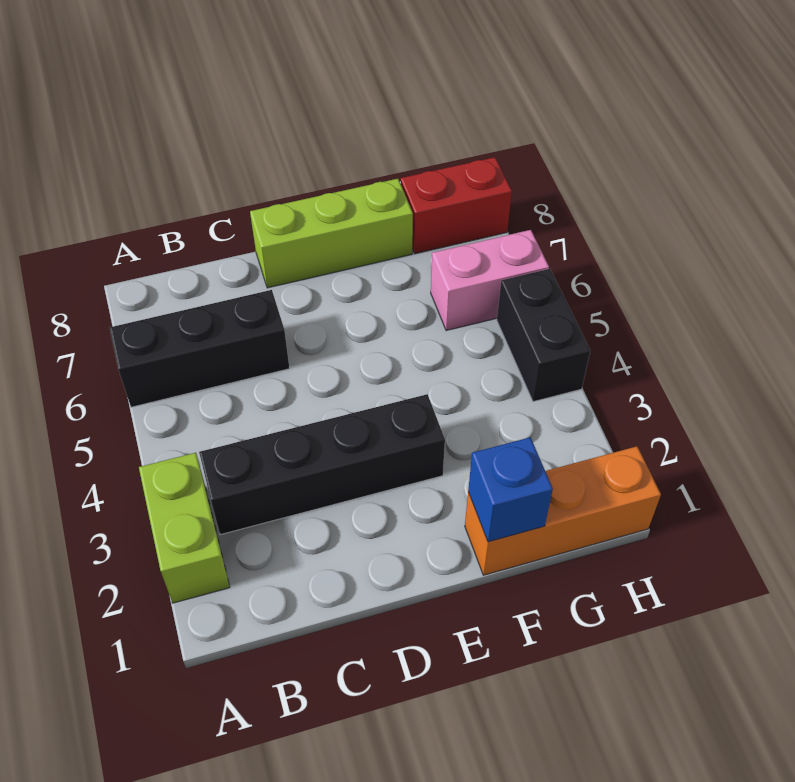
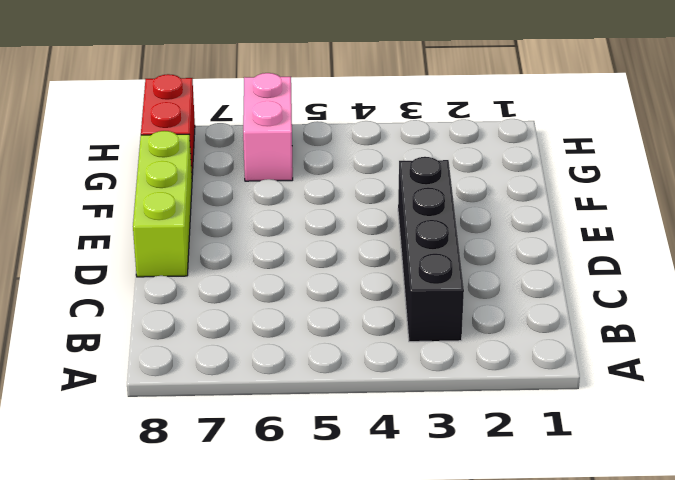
none -> lime brick A2:A3 level 1
none -> black brick A6:C6 level 1

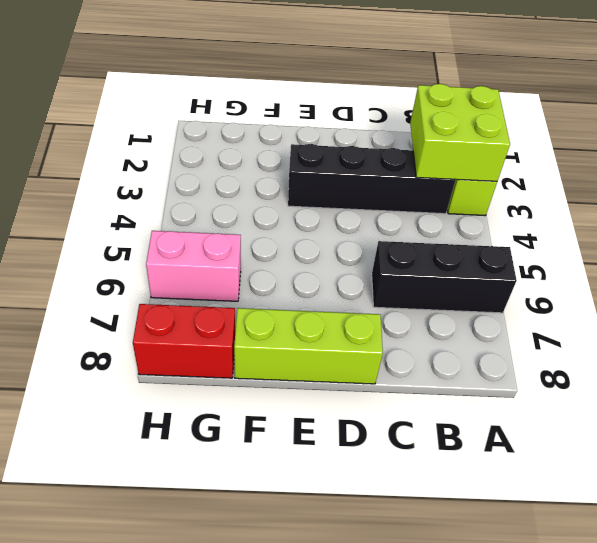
lime brick A2:B3 level 2 -> none
none -> orange brick F1:H1 level 1
none -> black brick H4:H5 level 1

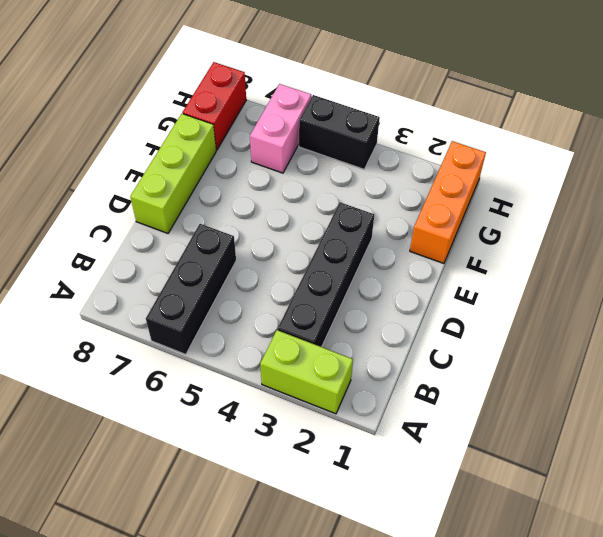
none -> blue brick F1 level 2

